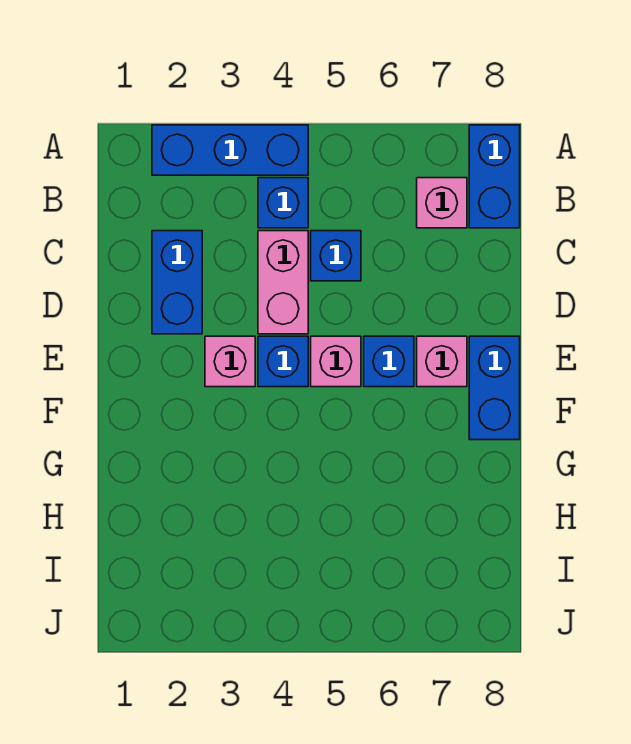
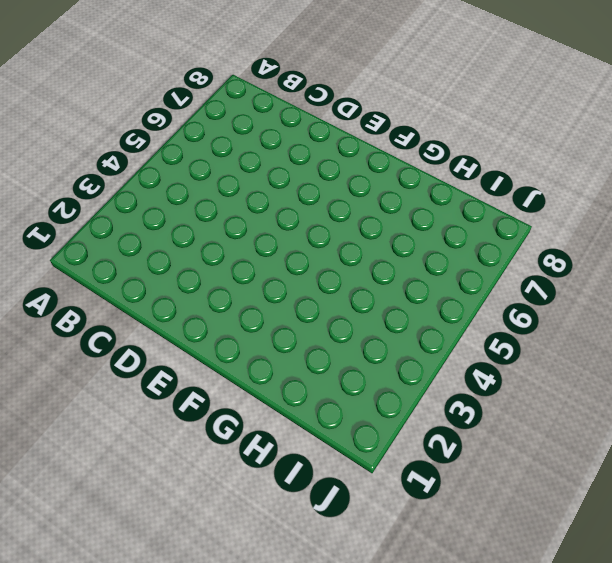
none -> blue brick A2:A4 level 1
none -> blue brick A8:B8 level 1
none -> blue brick B4 level 1

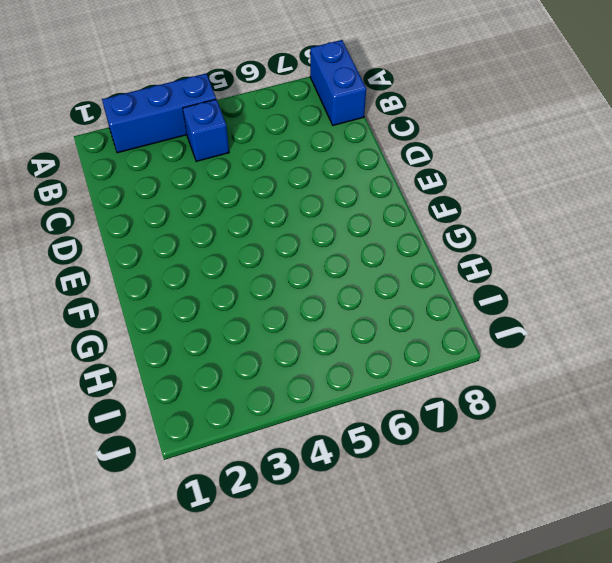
none -> pink brick B7 level 1
none -> blue brick C2:D2 level 1
none -> pink brick C4:D4 level 1

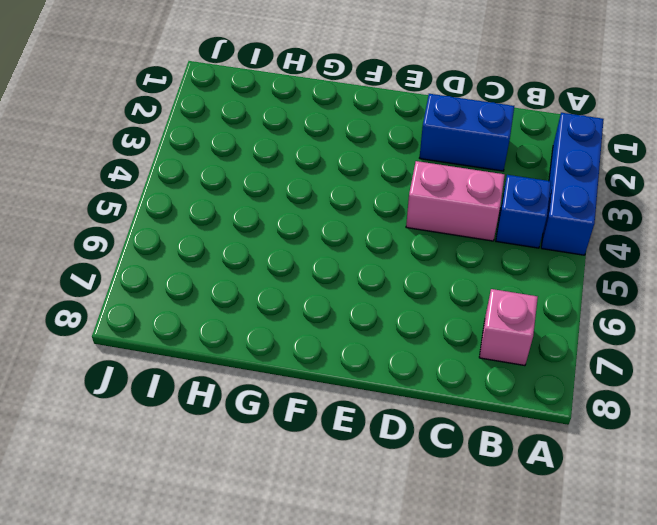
none -> blue brick A8:B8 level 1
none -> blue brick C5 level 1
none -> pink brick E3 level 1

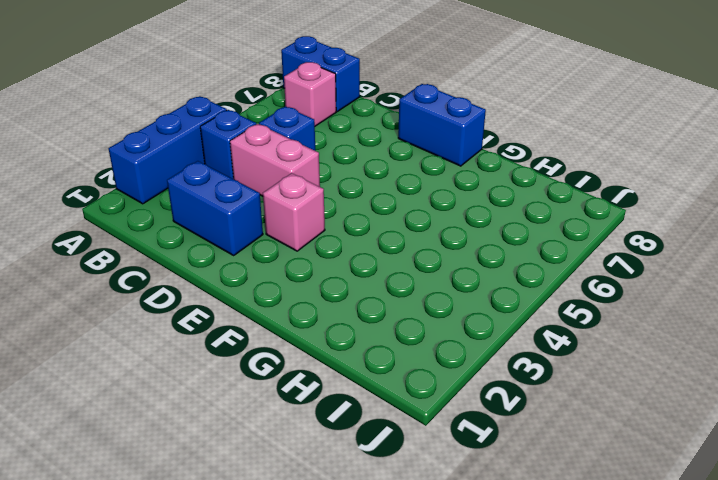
none -> blue brick E4 level 1
none -> pink brick E5 level 1
none -> blue brick E6 level 1

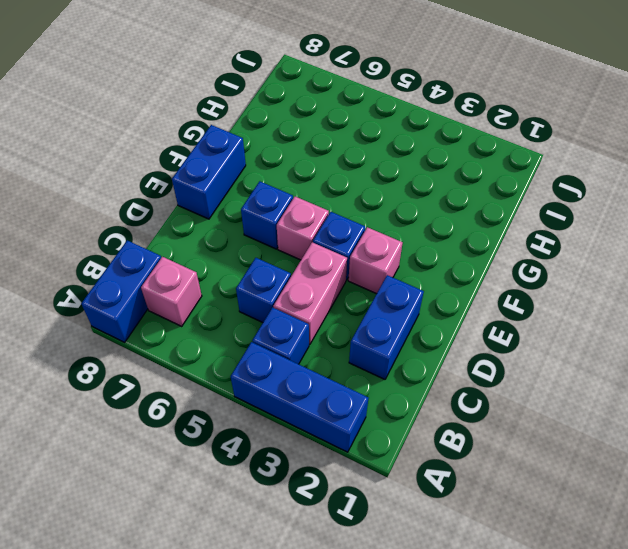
none -> pink brick E7 level 1

